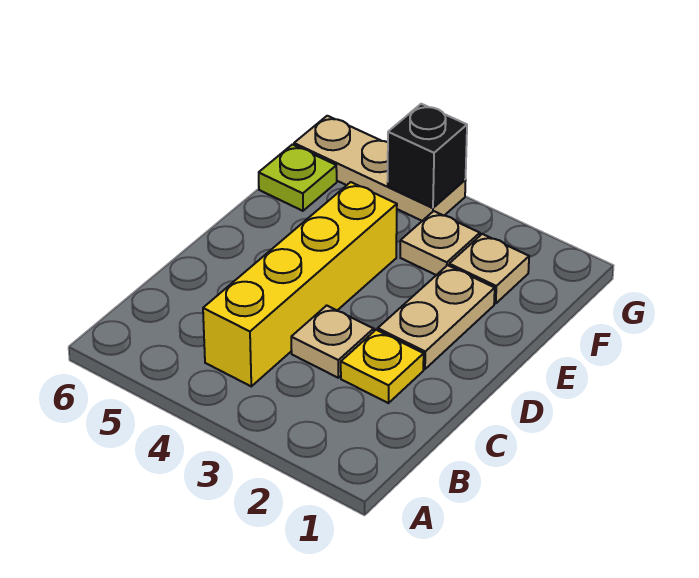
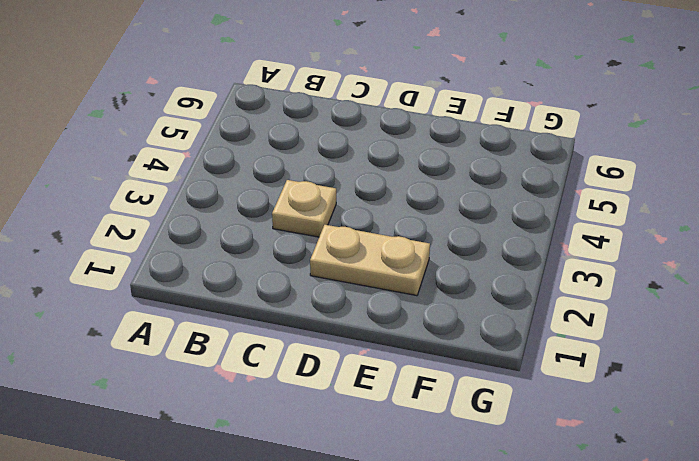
none -> yellow brick B4:E4 level 1
none -> yellow plate C2 level 1

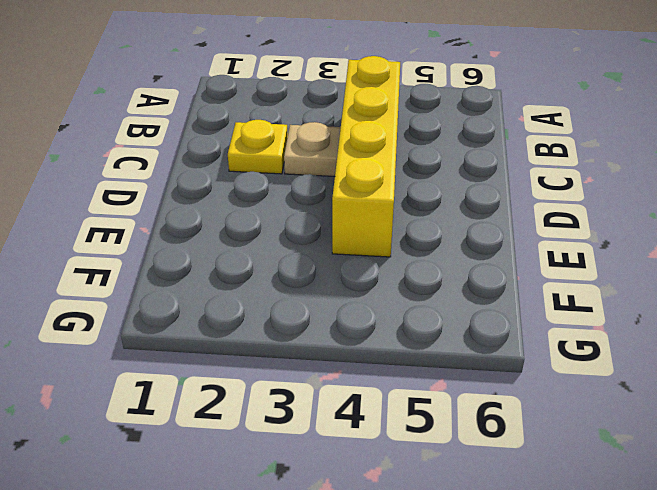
none -> tan plate D2:E2 level 1
none -> tan plate F2 level 1

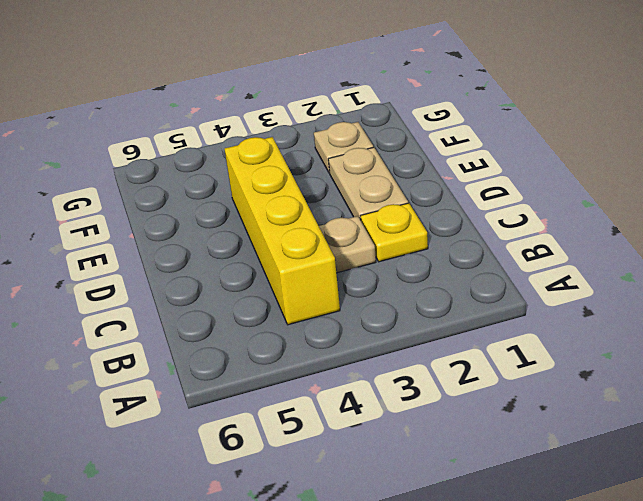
none -> tan plate F3 level 1
none -> lime plate F6 level 1

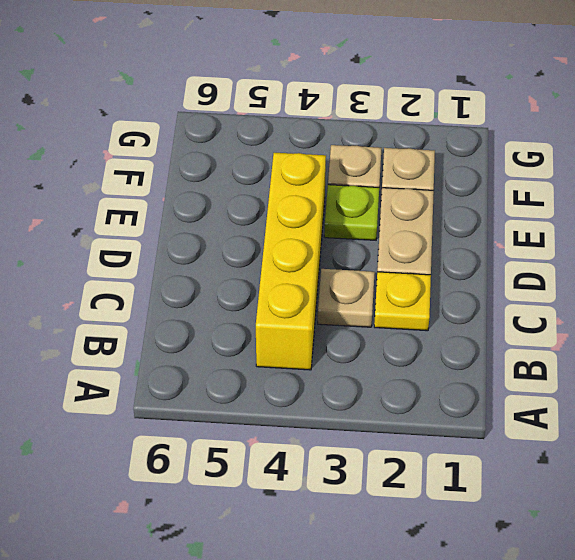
lime plate E3 level 1 -> lime plate F6 level 1
none -> tan plate G4:G6 level 1
none -> black brick G4 level 2

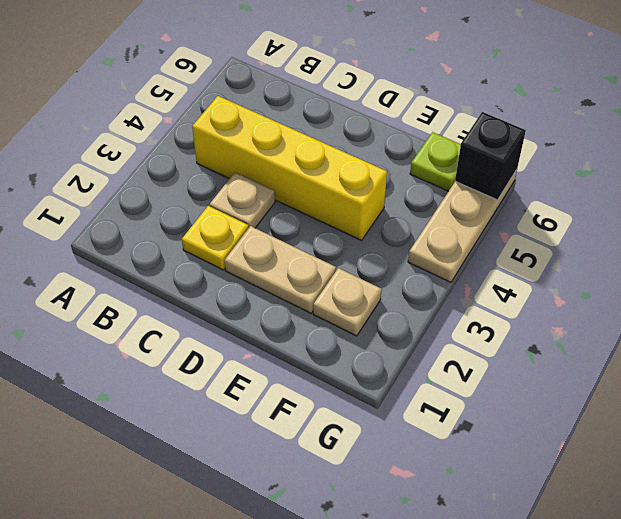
black brick G6 level 2 -> black brick G4 level 2
none -> tan plate F3 level 1

